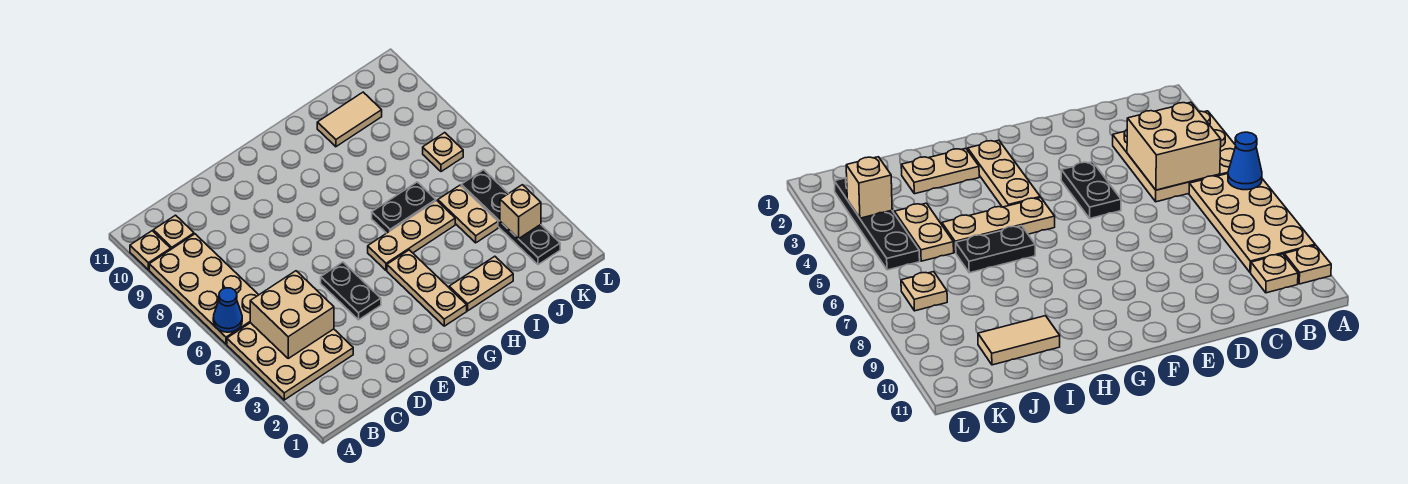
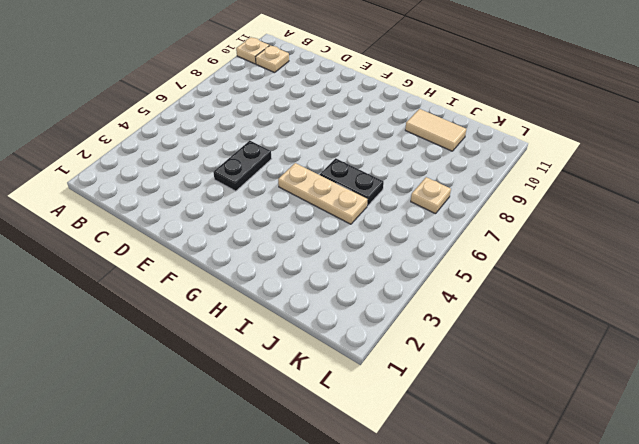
none -> tan plate A3:C5 level 1
none -> tan plate A6:B9 level 1
none -> tan plate G2:G4 level 1

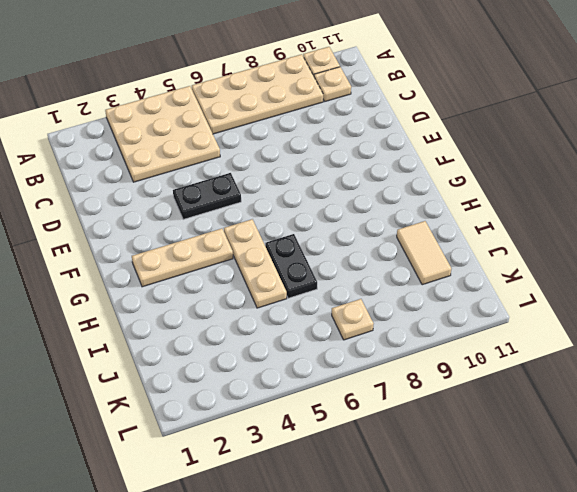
none -> tan plate H2:I2 level 1
none -> tan plate J4:J5 level 1
none -> black plate K2:K5 level 1

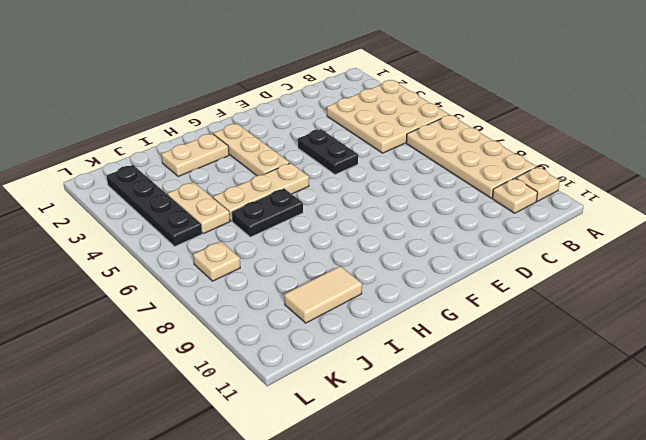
none -> blue cone A6 level 2
none -> tan brick B4:C5 level 2
none -> tan brick K3 level 2

